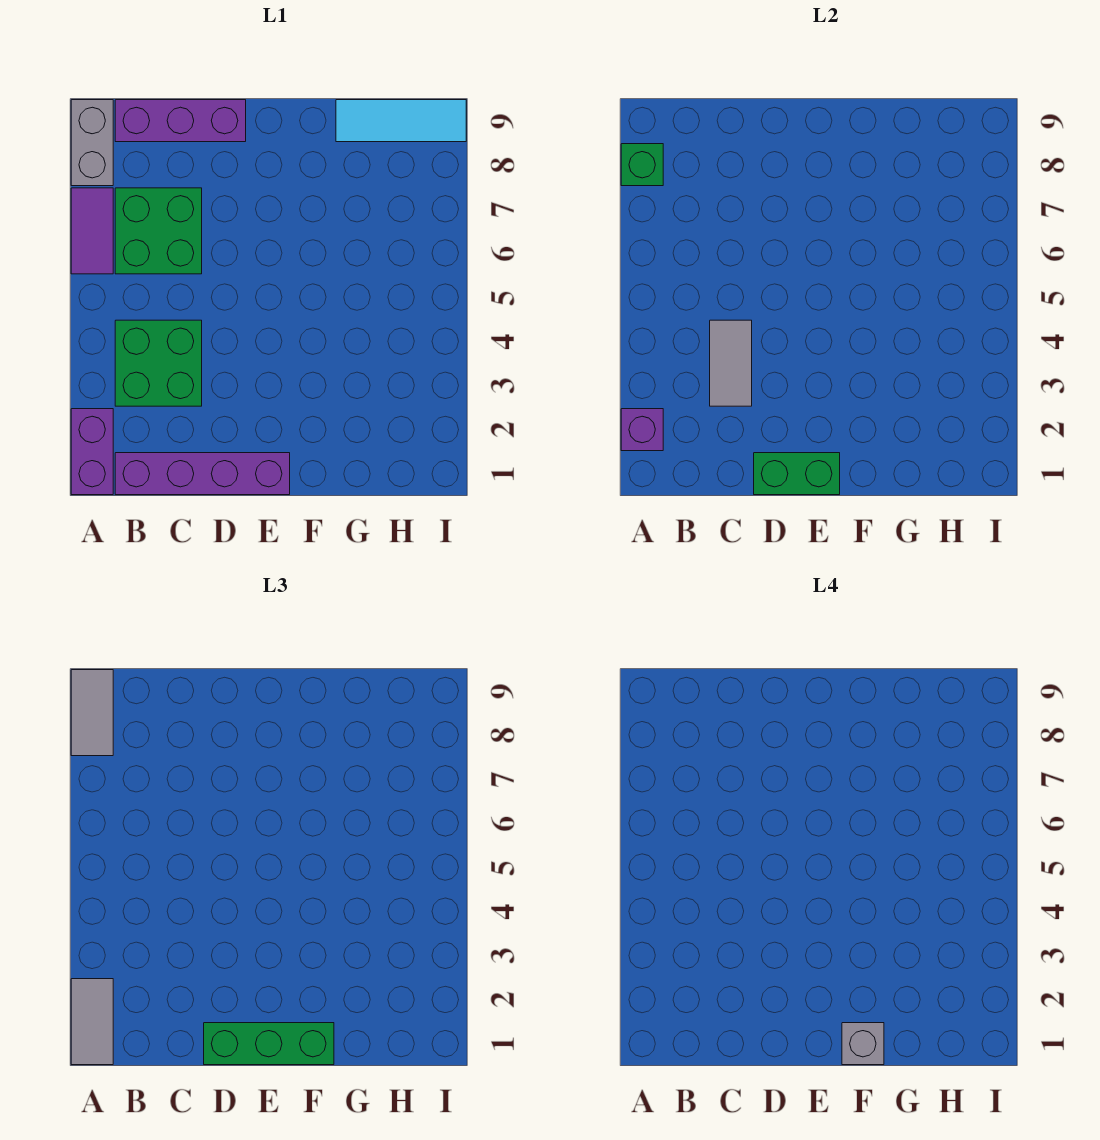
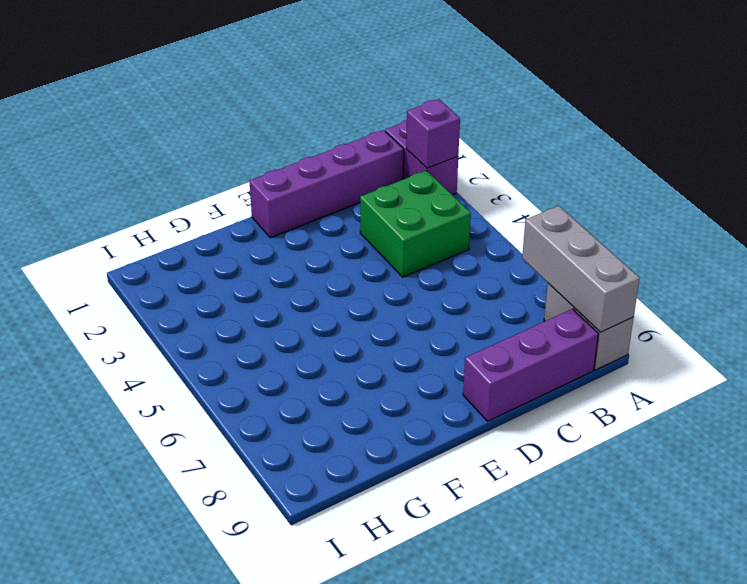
grey brick A7:A9 level 2 -> green brick A8 level 2
none -> purple tile A6:A7 level 1
none -> green brick B6:C7 level 1
none -> cyan tile G9:I9 level 1

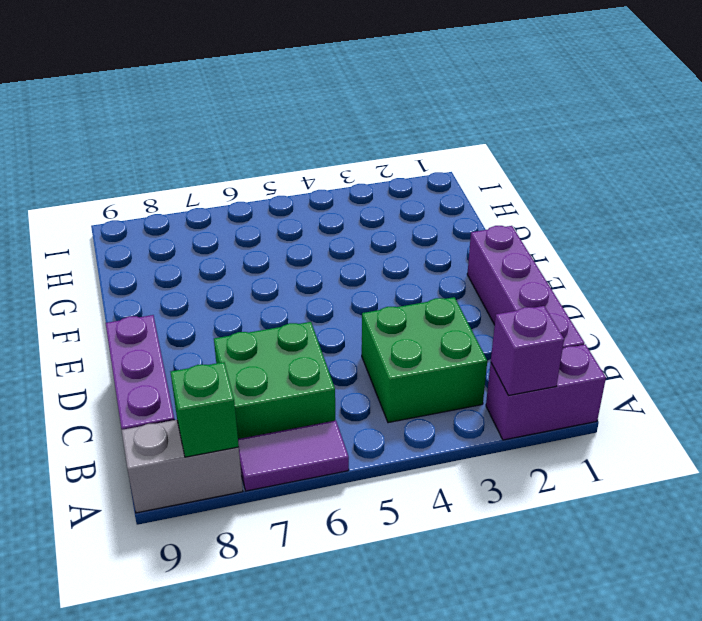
none -> cyan tile G9:I9 level 1
none -> grey tile C3:C4 level 2
none -> green brick D1:E1 level 2

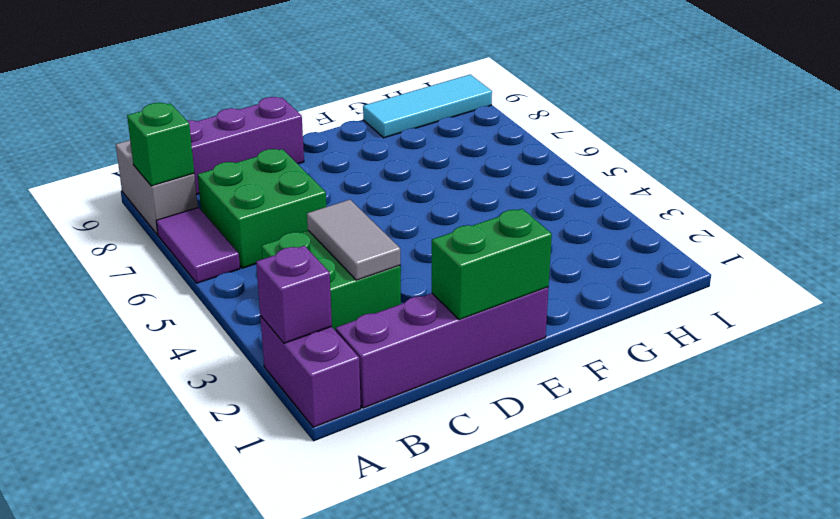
none -> grey tile A1:A2 level 3
none -> grey tile A8:A9 level 3
none -> green brick D1:F1 level 3

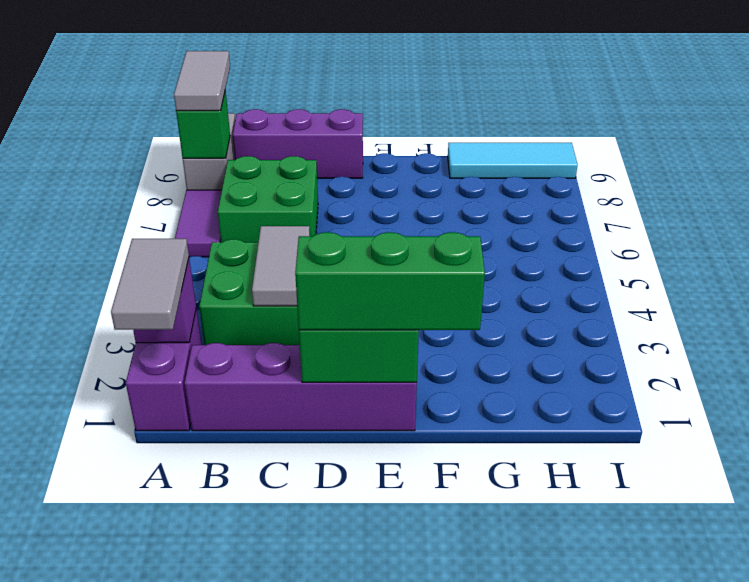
none -> grey brick F1 level 4

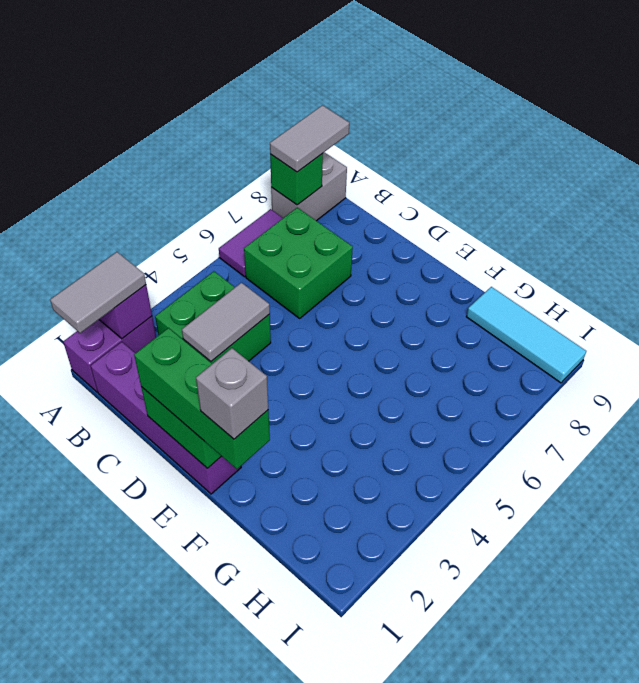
none -> purple brick B9:D9 level 1

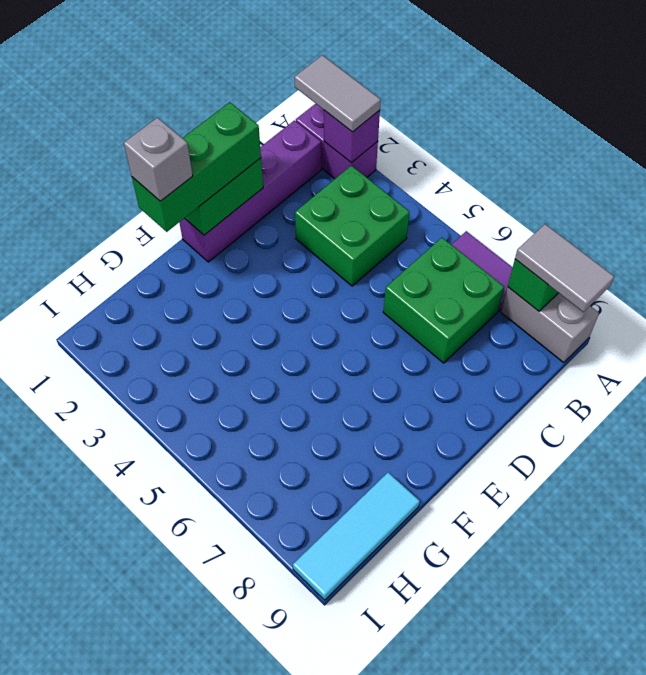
none -> purple brick B9:D9 level 1
none -> grey tile C3:C4 level 2

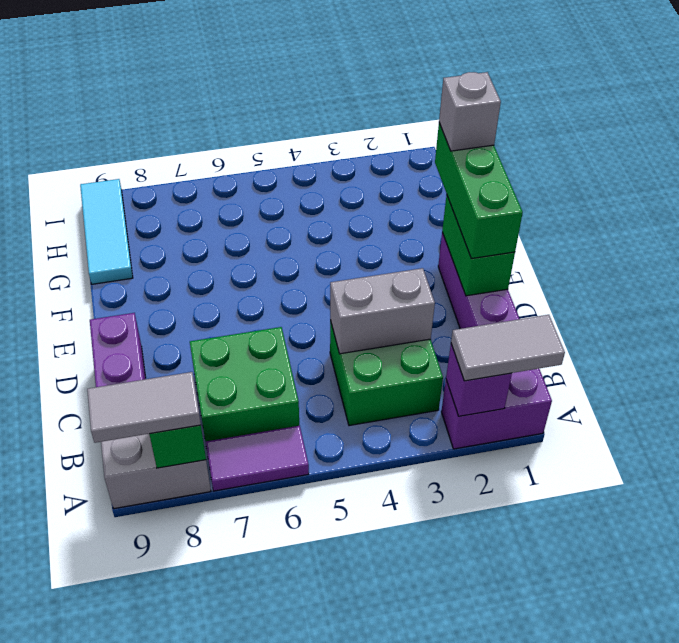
grey brick C3:C4 level 2 -> grey tile C3:C4 level 2

